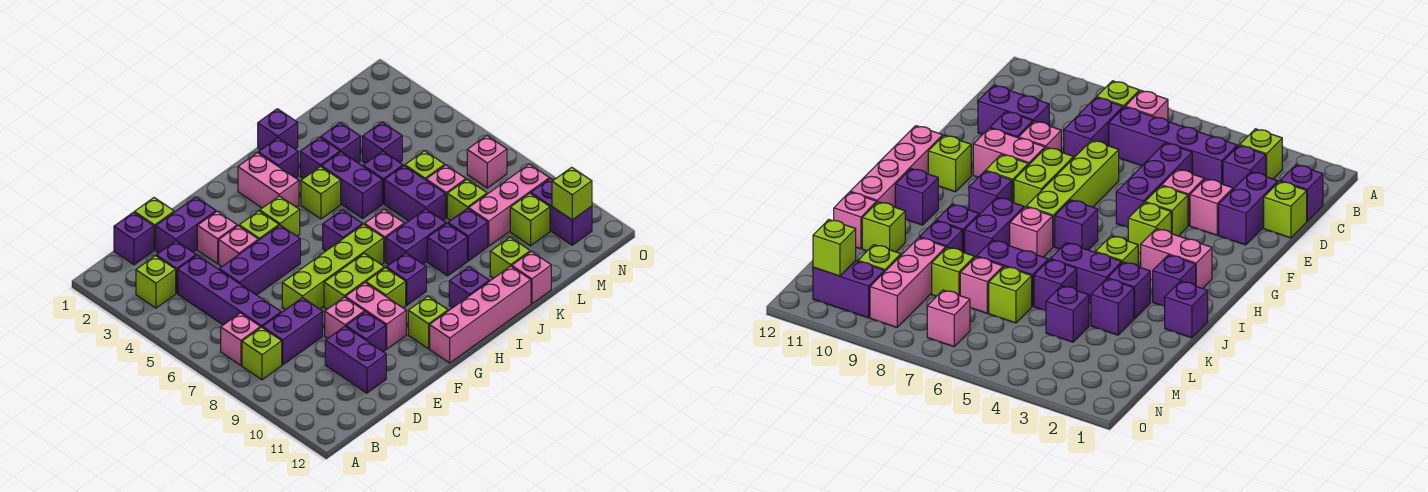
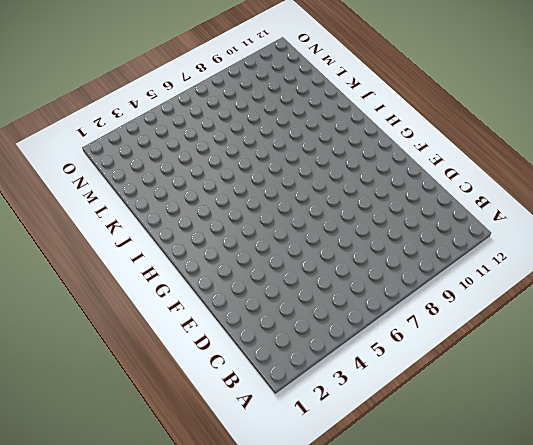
none -> lime brick B3 level 1
none -> pink brick B7 level 1
none -> lime brick B8 level 1
none -> purple brick C1 level 1

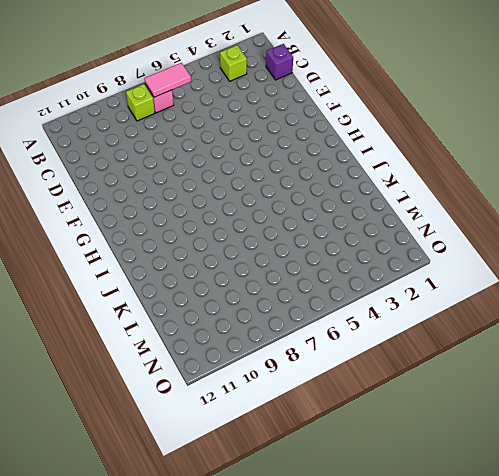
pink tile B6:B7 level 2 -> none
none -> purple brick C3 level 1
none -> purple brick C4:C7 level 1
none -> purple brick C8:D8 level 1
none -> lime brick D1 level 1

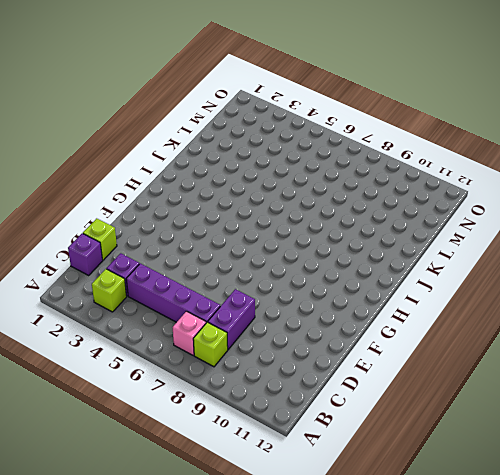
none -> purple brick D2:E2 level 1
none -> purple brick D5:F5 level 1
none -> purple brick D10:D11 level 1
none -> pink brick E3 level 1

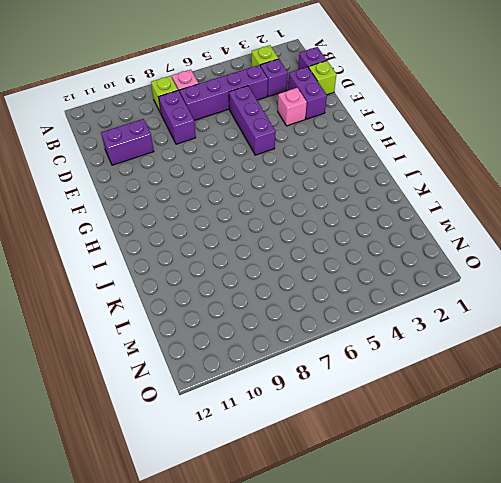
none -> pink brick E4 level 1
none -> lime brick E7:H7 level 1
none -> pink brick E9 level 1
none -> purple brick E10 level 1

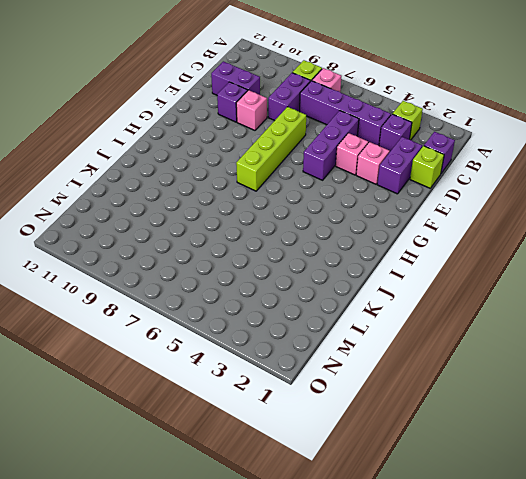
none -> lime brick F4 level 1
none -> lime brick F8:G8 level 1
none -> pink brick F9:F10 level 1
none -> lime brick G4 level 1

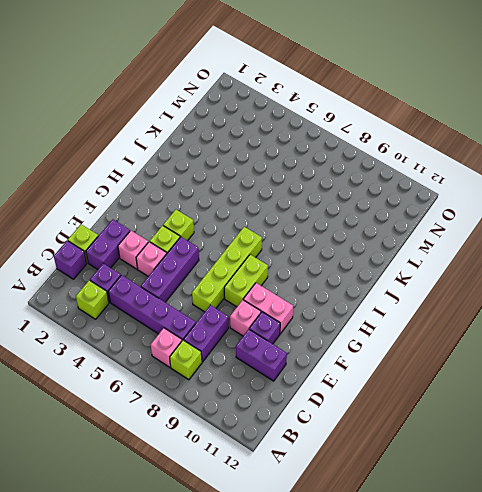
none -> lime brick G9 level 1
none -> lime brick G11 level 1
none -> pink brick G12:J12 level 1
none -> pink brick H2:H3 level 1

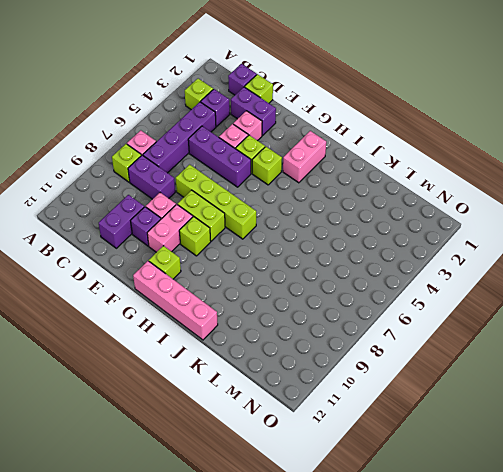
none -> purple brick H6 level 1
none -> purple brick H9 level 1
none -> purple brick I2 level 1
none -> lime brick I4 level 1

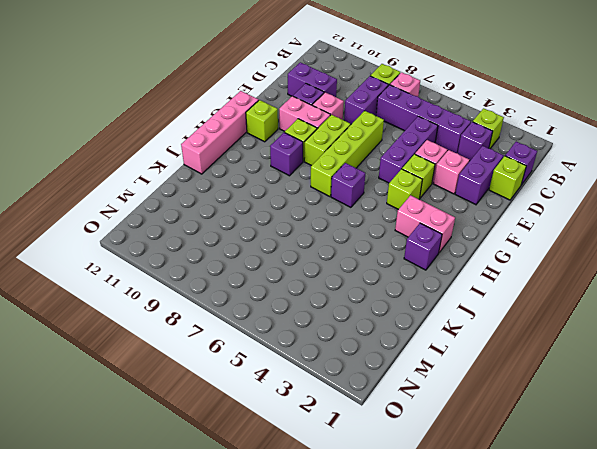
none -> lime brick I4 level 1
none -> pink brick I7 level 1
none -> purple brick I8:J8 level 1
none -> purple brick I11 level 1

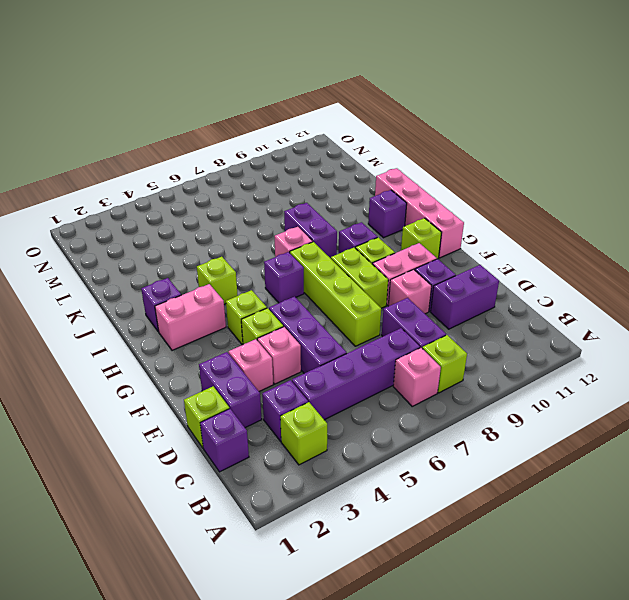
none -> purple brick J1 level 1
none -> purple brick J3 level 1
none -> purple brick J4:J5 level 1
none -> purple brick J9 level 1

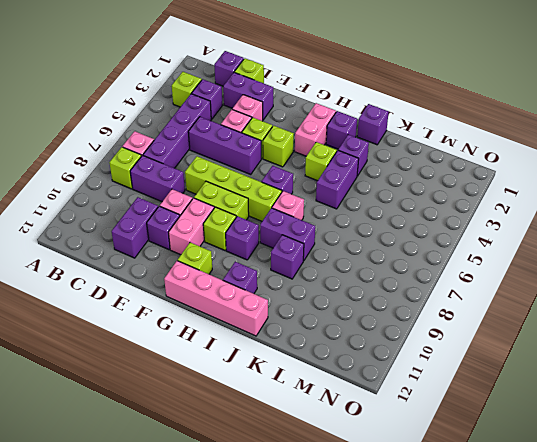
none -> purple brick K3 level 1
none -> purple brick K5 level 1
none -> purple brick K6:K7 level 1
none -> purple brick K9 level 1

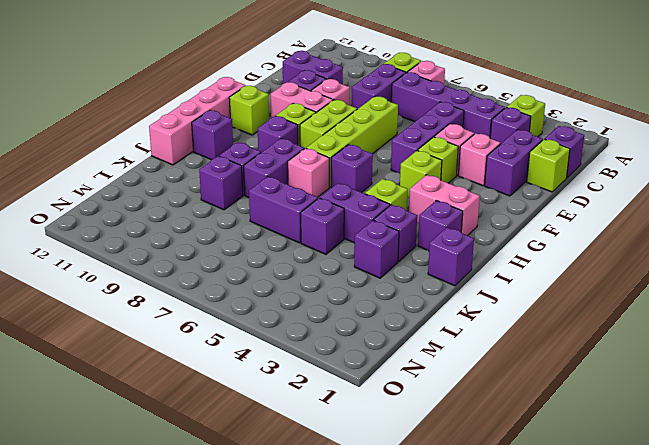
none -> lime brick K11 level 1
none -> pink brick K12 level 1
none -> purple brick L4 level 1
none -> lime brick L6 level 1

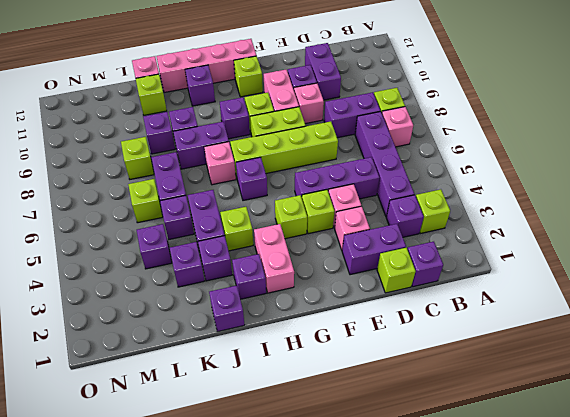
none -> pink brick L7 level 1
none -> pink brick L9:N9 level 1
none -> lime brick M10 level 1
none -> pink brick N7 level 1

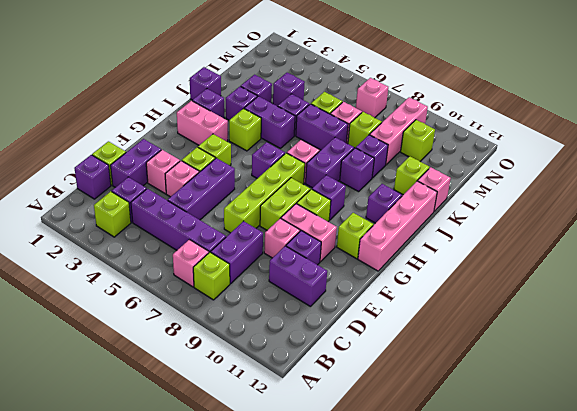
none -> purple brick N10:N11 level 1
none -> lime brick N11 level 2

